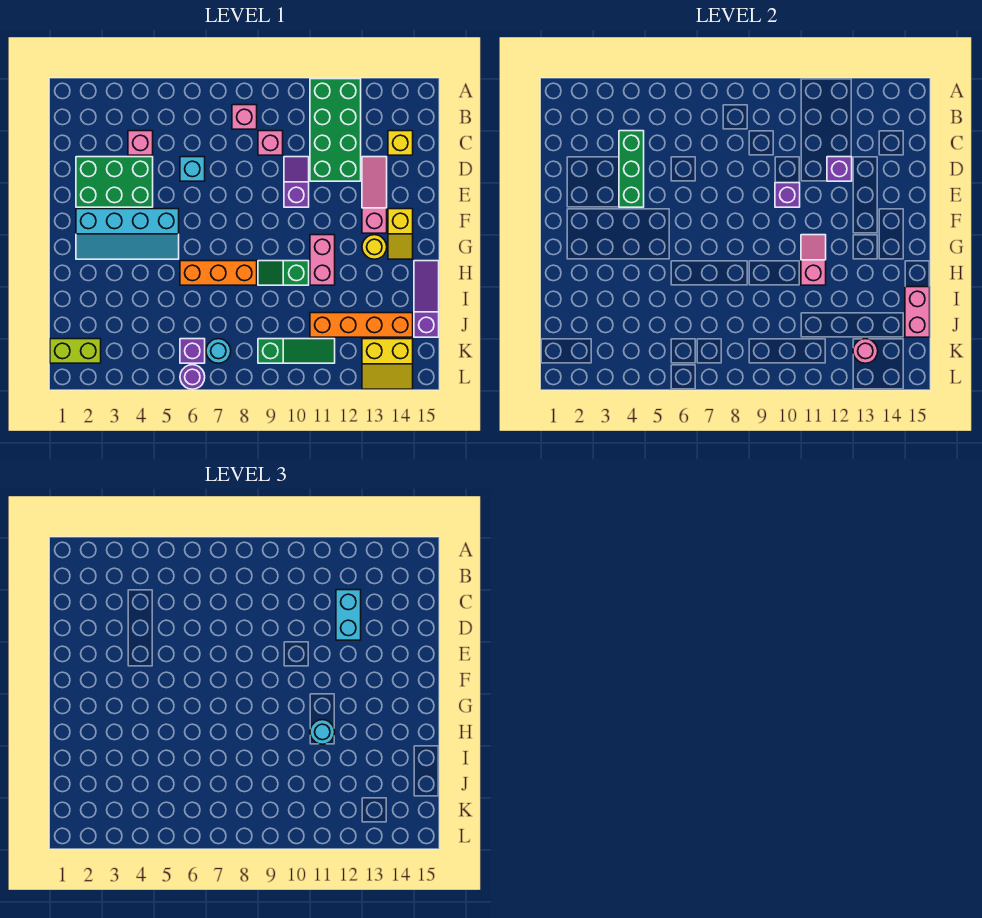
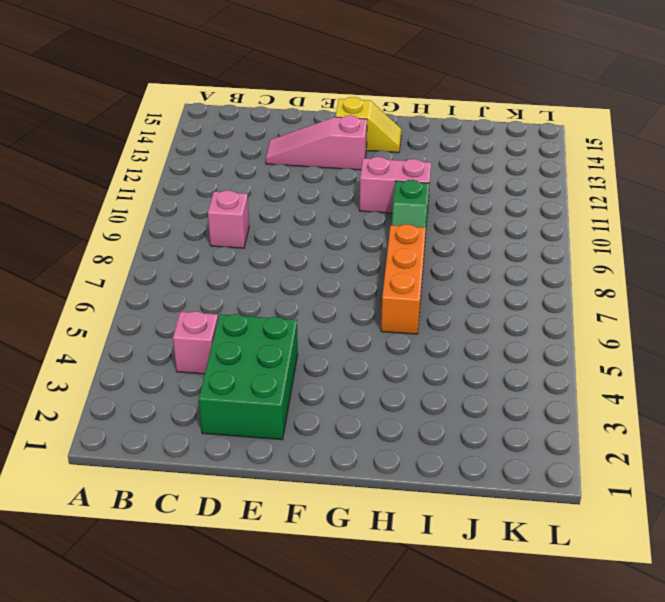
none -> green brick A11:D12 level 1
none -> pink brick B8 level 1
none -> yellow brick C14 level 1
none -> cyan brick D6 level 1

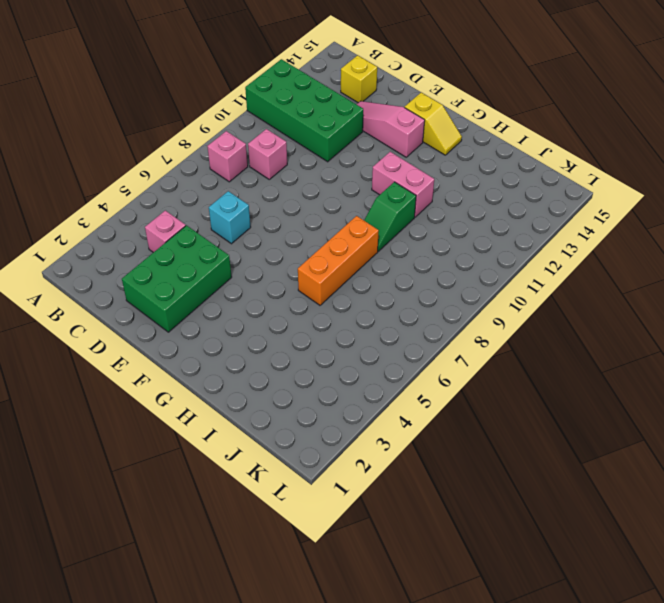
none -> purple slope D10:E10 level 1 top E
none -> cyan slope F2:G5 level 1 top F
none -> yellow round brick G13 level 1
none -> purple slope H15:J15 level 1 top J

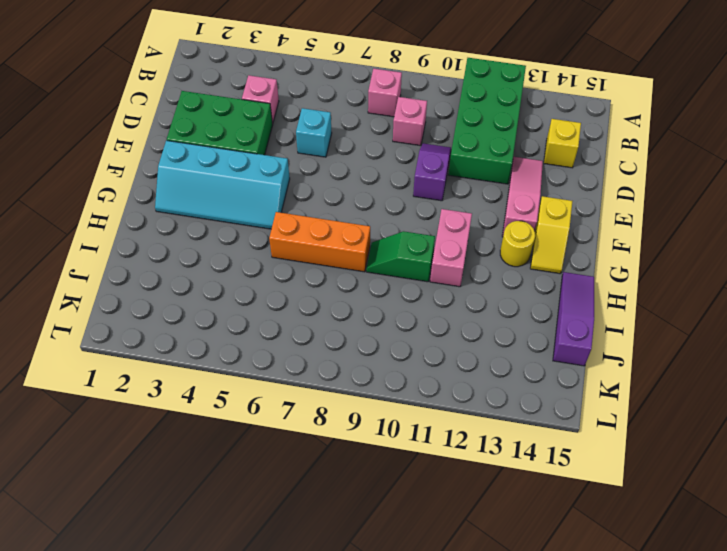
none -> orange brick J11:J14 level 1
none -> lime brick K1:K2 level 1
none -> purple brick K6 level 1
none -> cyan round brick K7 level 1

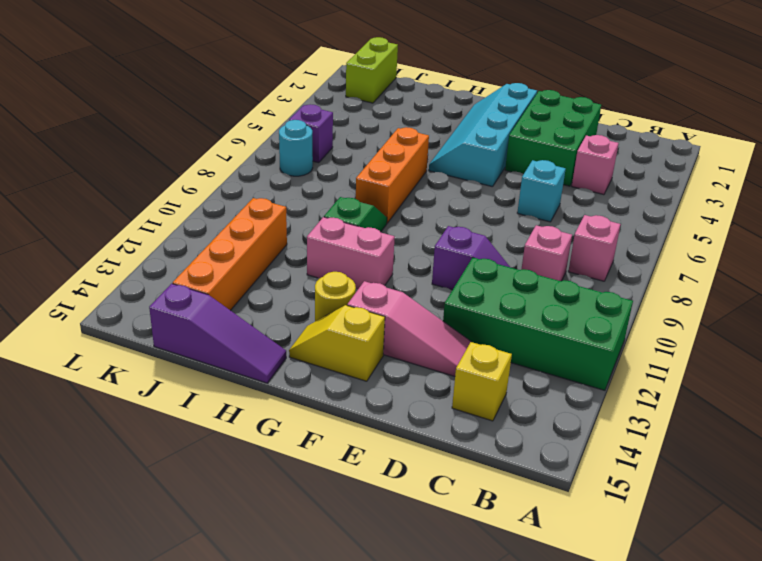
none -> green slope K9:K11 level 1 top 9
none -> yellow slope K13:L14 level 1 top K
none -> purple round brick L6 level 1
none -> green brick C4:E4 level 2

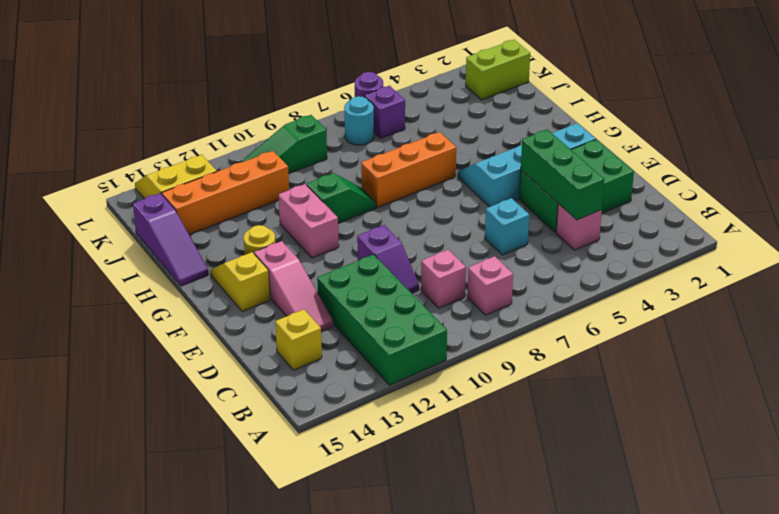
none -> purple brick D12 level 2
none -> purple brick E10 level 2
none -> pink slope G11:H11 level 2 top H
none -> pink brick I15:J15 level 2

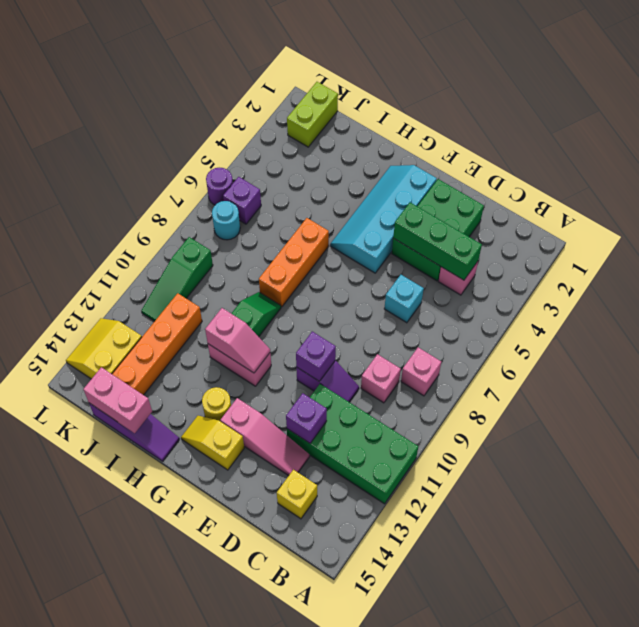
none -> pink round brick K13 level 2
none -> cyan brick C12:D12 level 3
none -> cyan round brick H11 level 3

